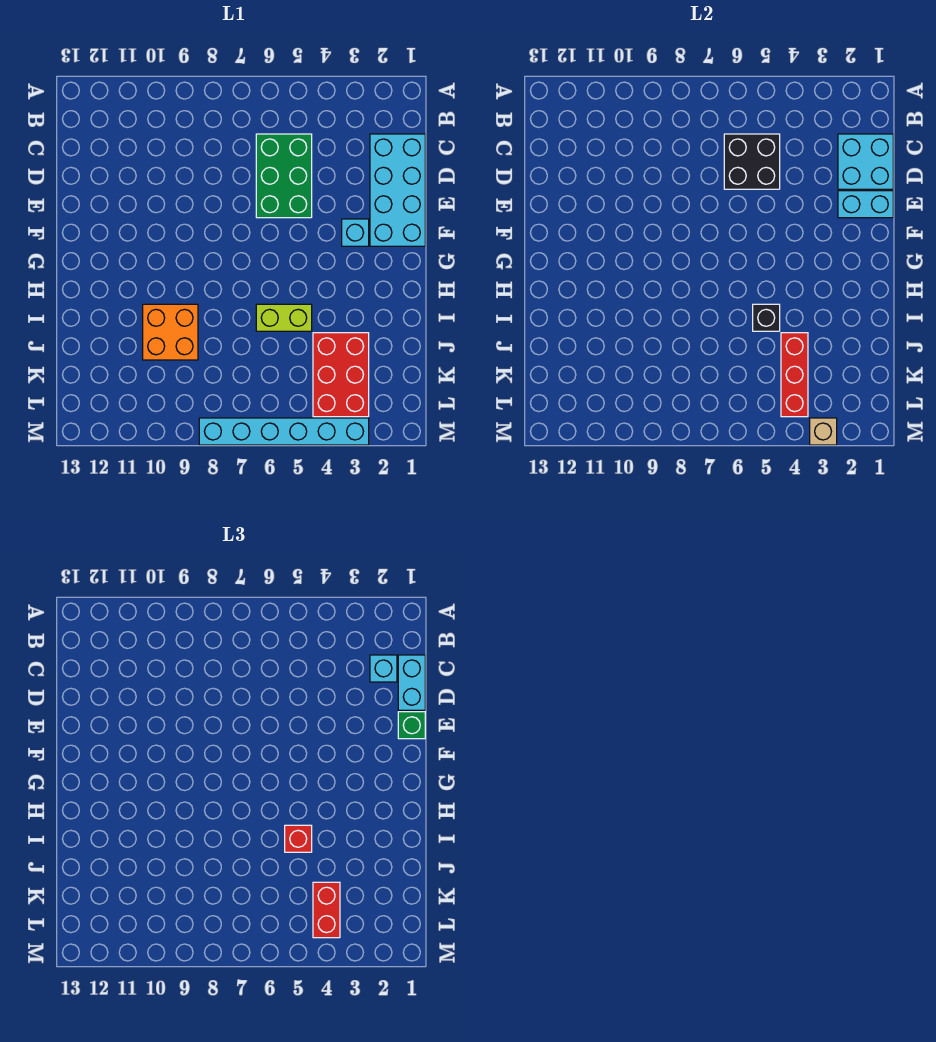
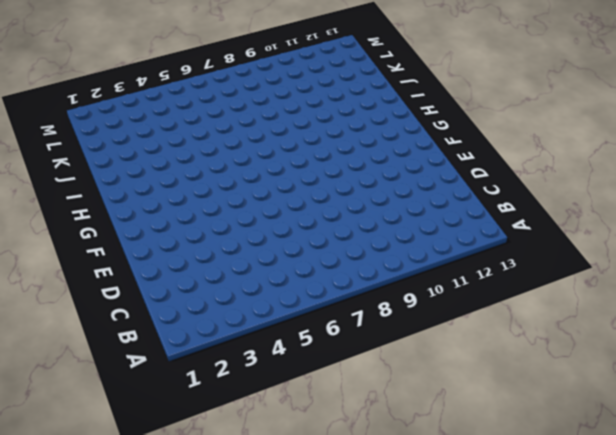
none -> cyan brick C1:F2 level 1
none -> green brick C5:E6 level 1
none -> cyan brick F3 level 1

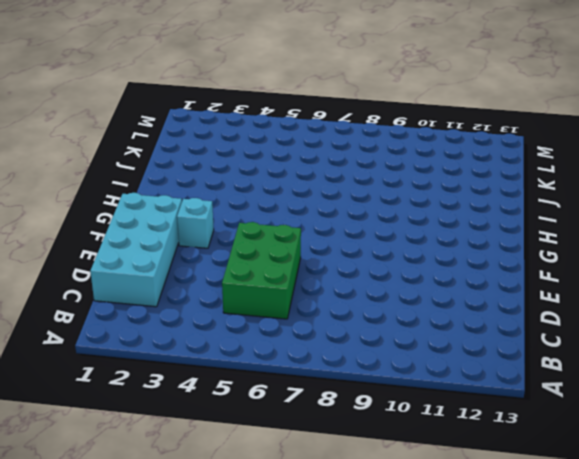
none -> lime brick I5:I6 level 1
none -> orange brick I9:J10 level 1
none -> red brick J3:L4 level 1

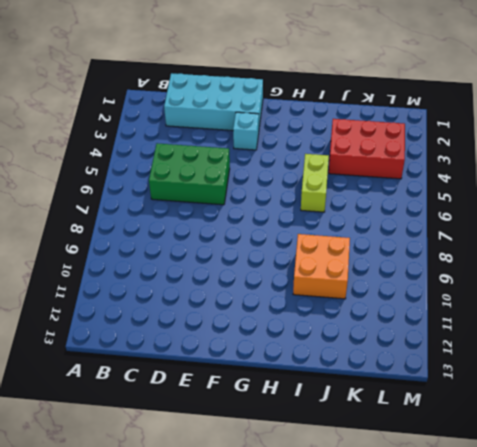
none -> cyan brick M3:M8 level 1
none -> cyan brick C1:D2 level 2
none -> black brick C5:D6 level 2

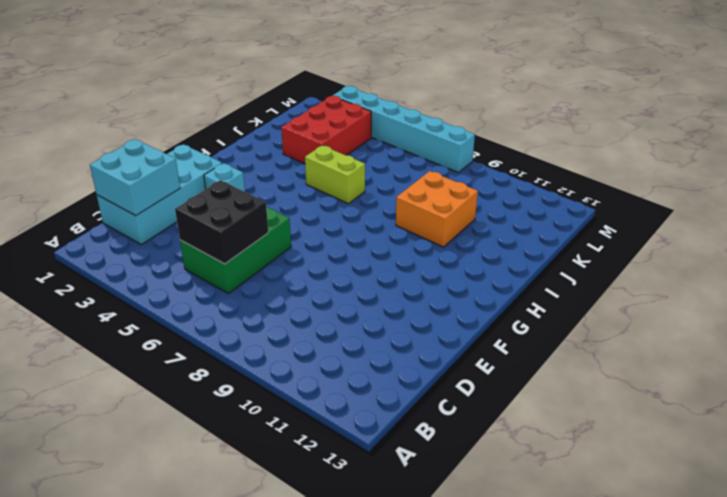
none -> cyan brick E1:E2 level 2
none -> black brick I5 level 2
none -> red brick J4:L4 level 2

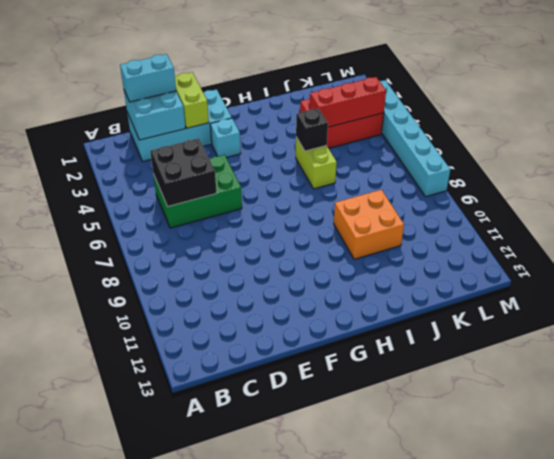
lime brick E1:E2 level 2 -> cyan brick E1:E2 level 2
none -> tan brick M3 level 2
none -> cyan brick C2 level 3
none -> green brick E1 level 3

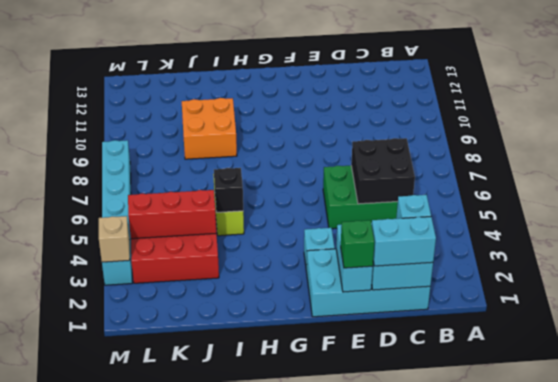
none -> red brick I5 level 3
none -> red brick K4:L4 level 3

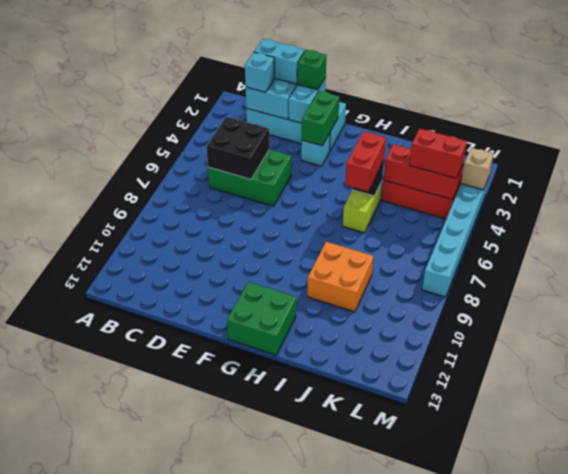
green brick F2:F3 level 2 -> none
green brick G12:H13 level 1 -> none
red brick I5:I6 level 3 -> red brick I5 level 3

